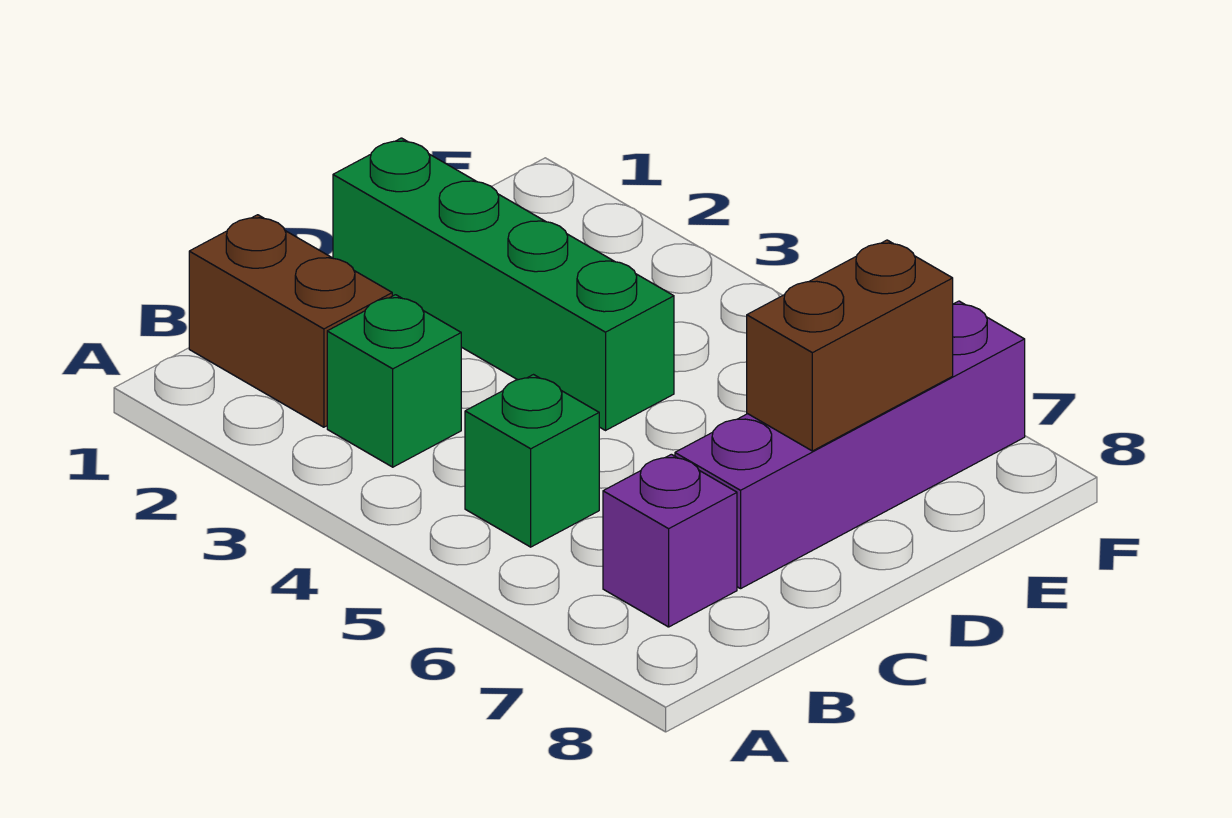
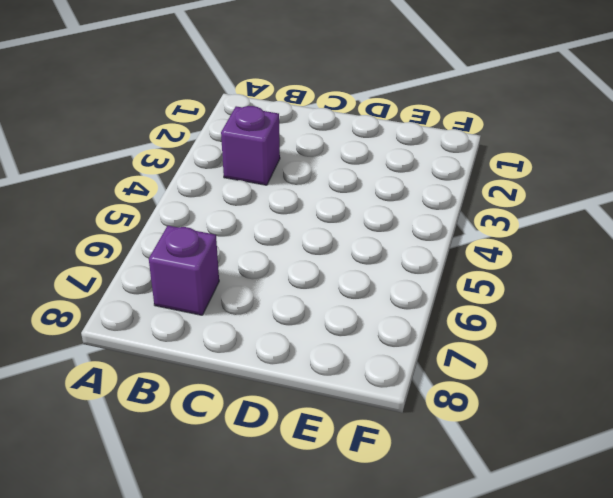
purple brick B3 level 1 -> green brick B3 level 1
none -> brown brick B1:B2 level 1
none -> green brick B5 level 1

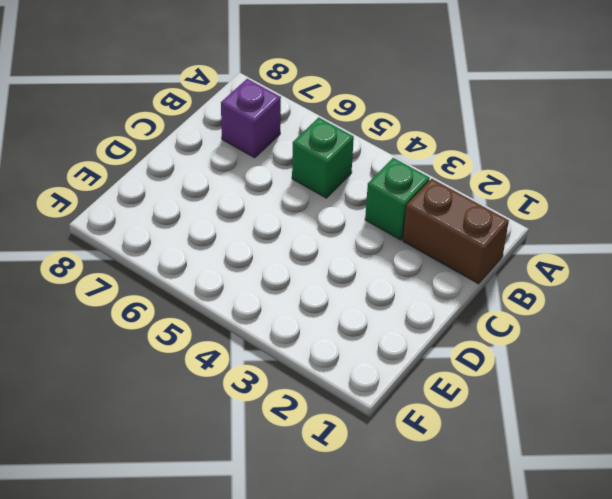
none -> purple brick C7:F7 level 1
none -> green brick D1:D4 level 1

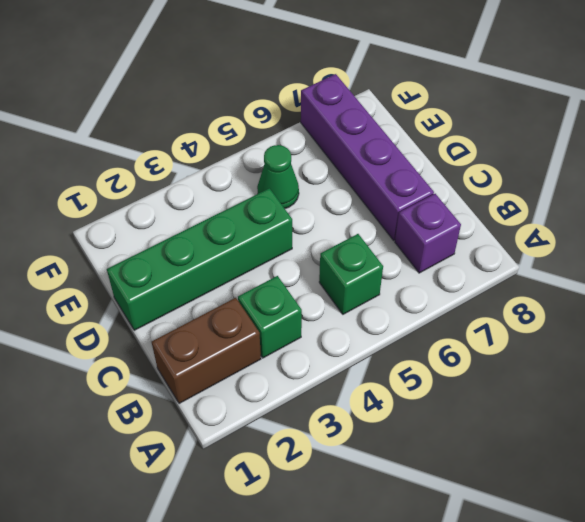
green cone E5 level 1 -> none
none -> brown brick D7:E7 level 2

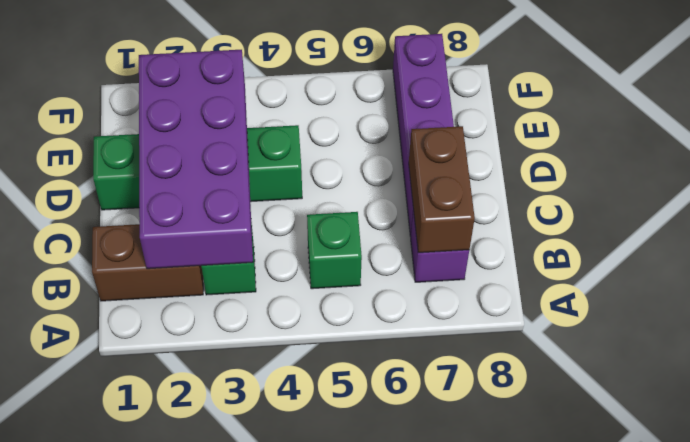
purple brick B2:E3 level 2 -> none
brown brick B7:C7 level 2 -> brown brick D7:E7 level 2

